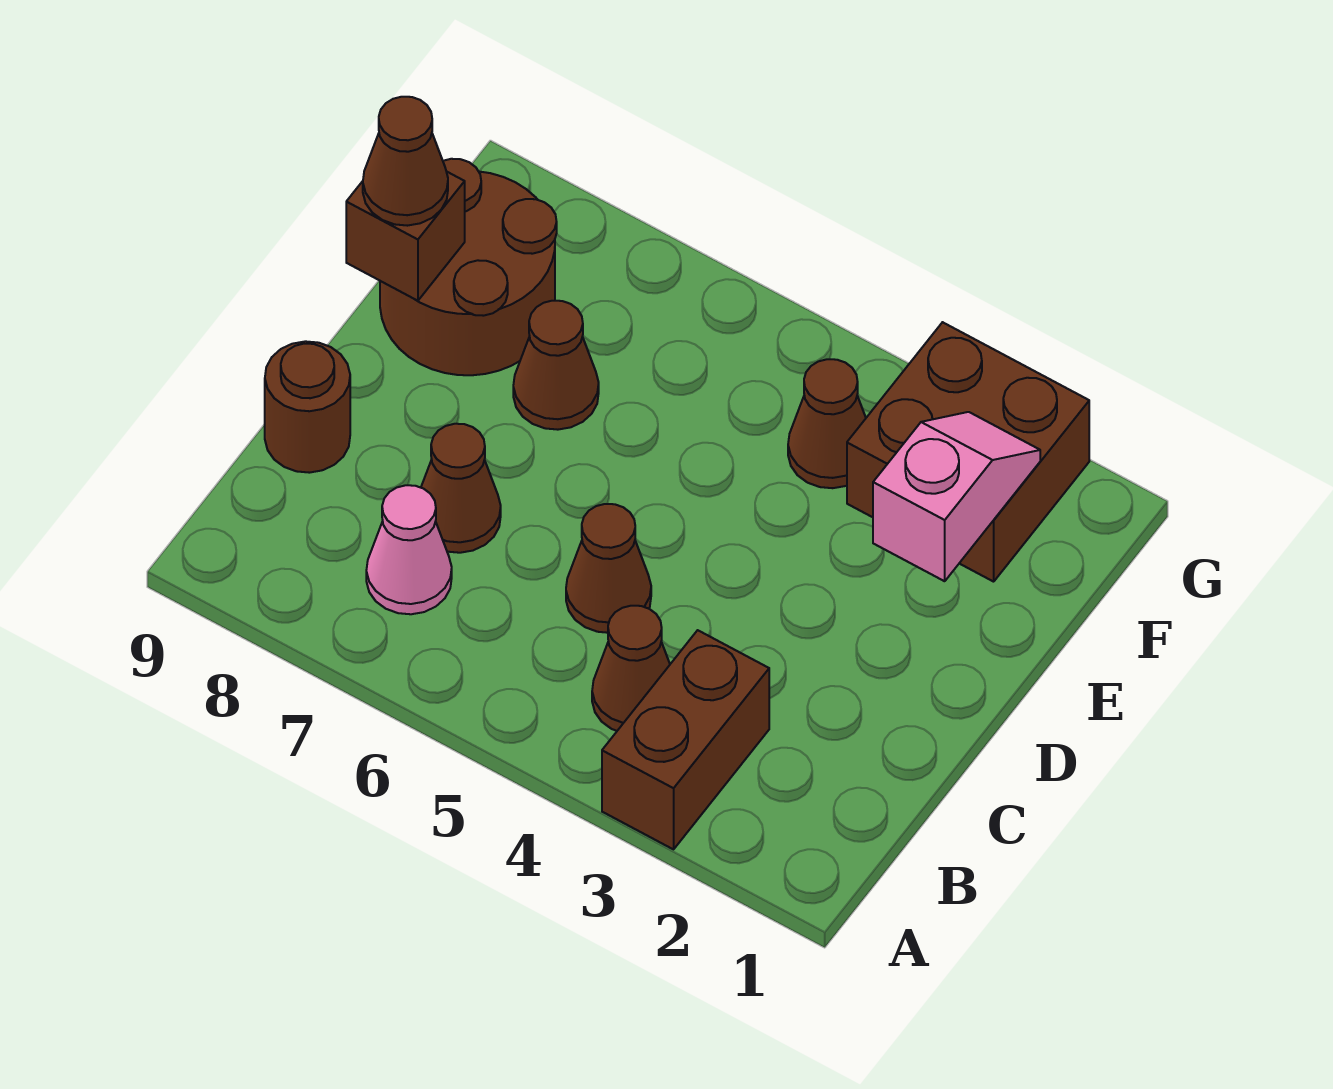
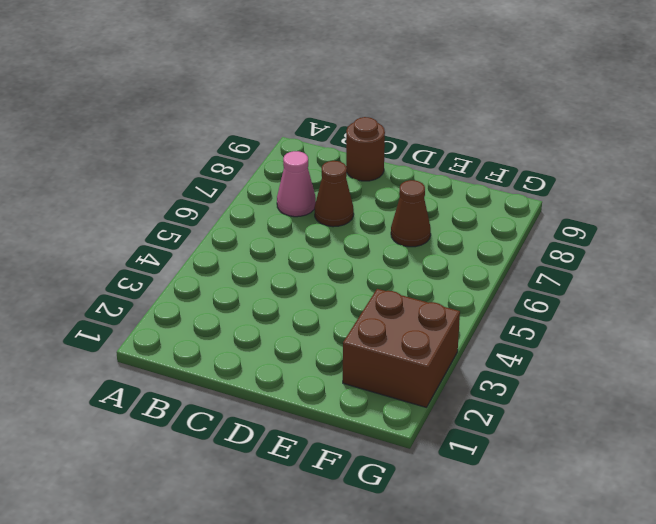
none -> brown brick A3:B3 level 1
none -> brown cone B4 level 1
none -> brown cone C5 level 1

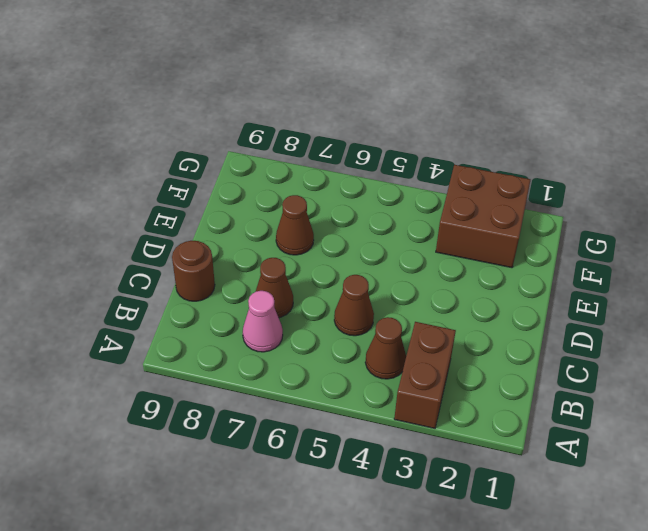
none -> brown round brick E8:F9 level 1
none -> brown cone F4 level 1
none -> pink slope E2:F2 level 2 top E

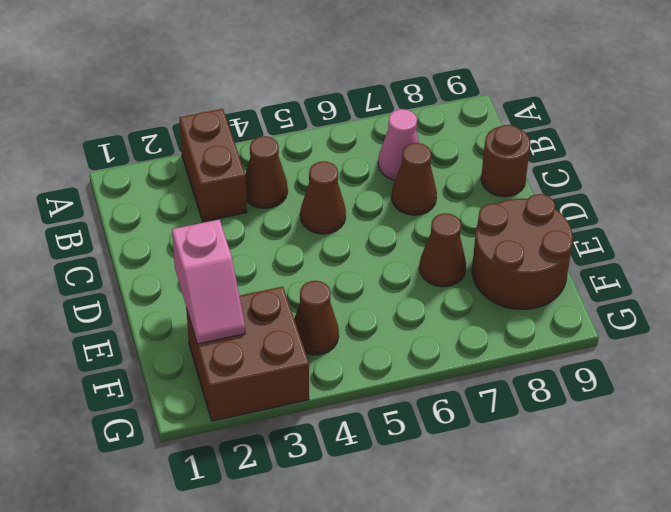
none -> brown brick E9 level 2
none -> brown cone E9 level 3

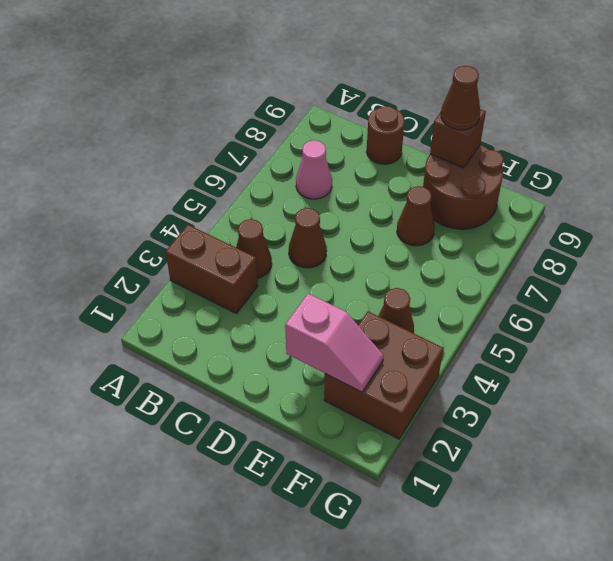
none -> brown cone C7 level 1

